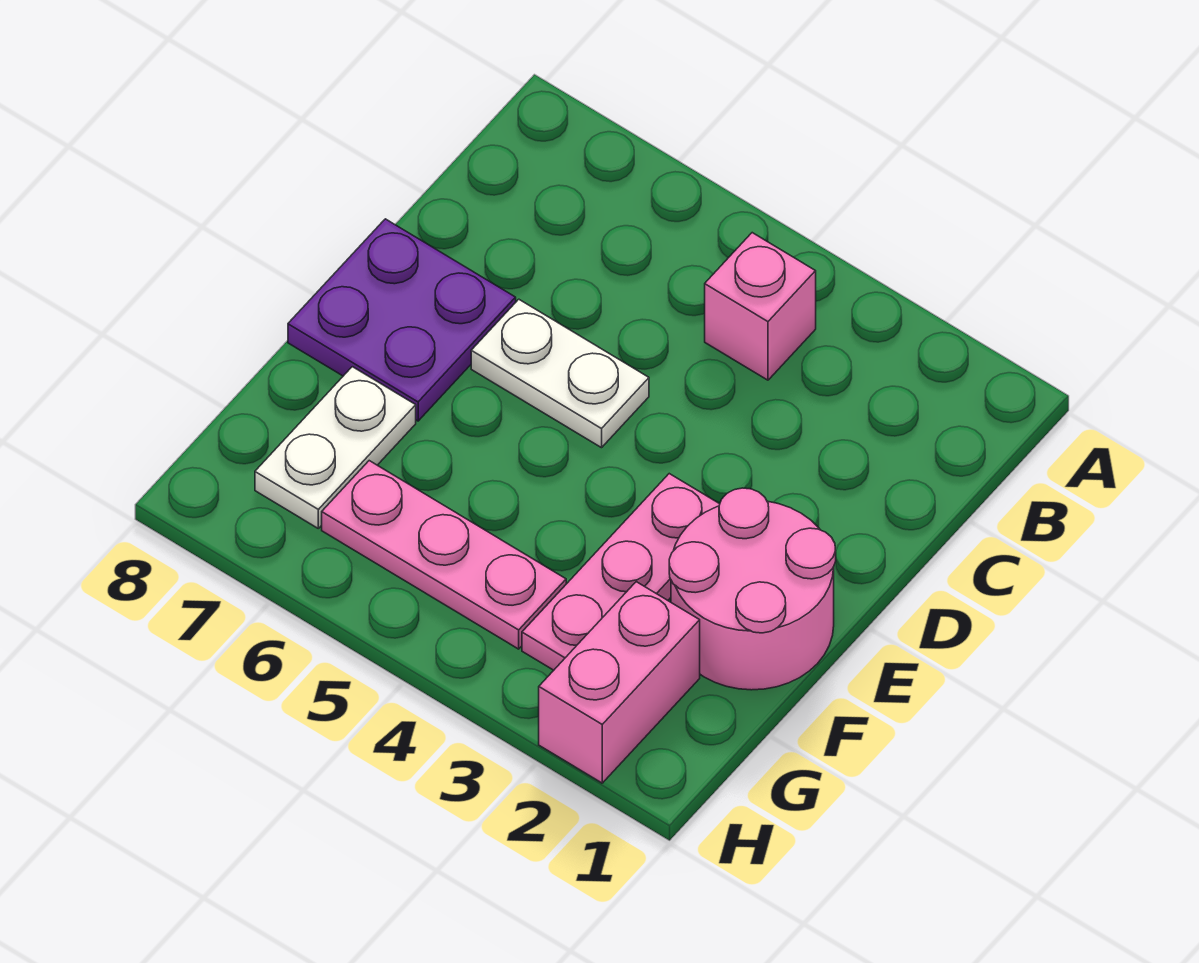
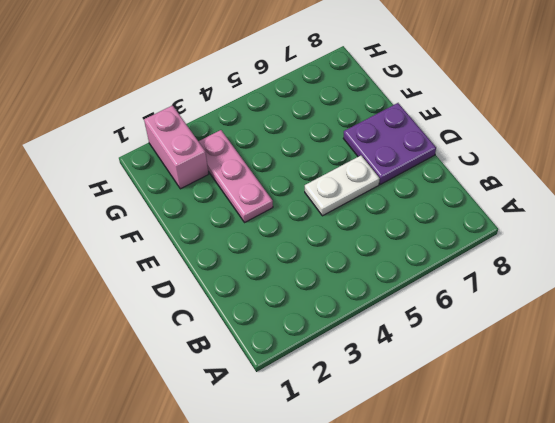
none -> pink brick B4 level 1
none -> pink round brick E1:F2 level 1

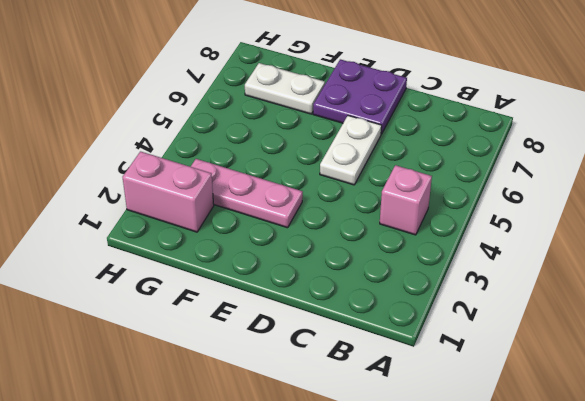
none -> pink round brick E1:F2 level 1
none -> pink plate G4:G6 level 1

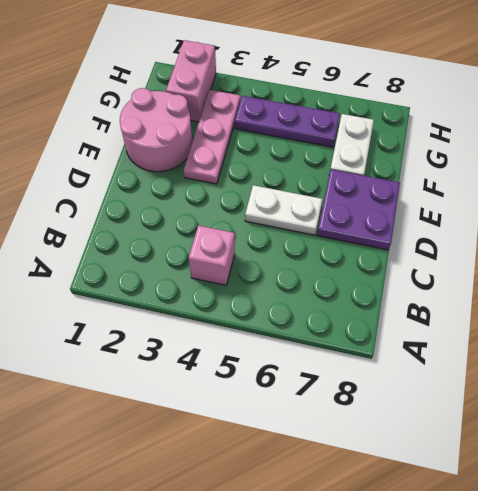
purple plate G4:G6 level 1 -> pink plate G4:G6 level 1

